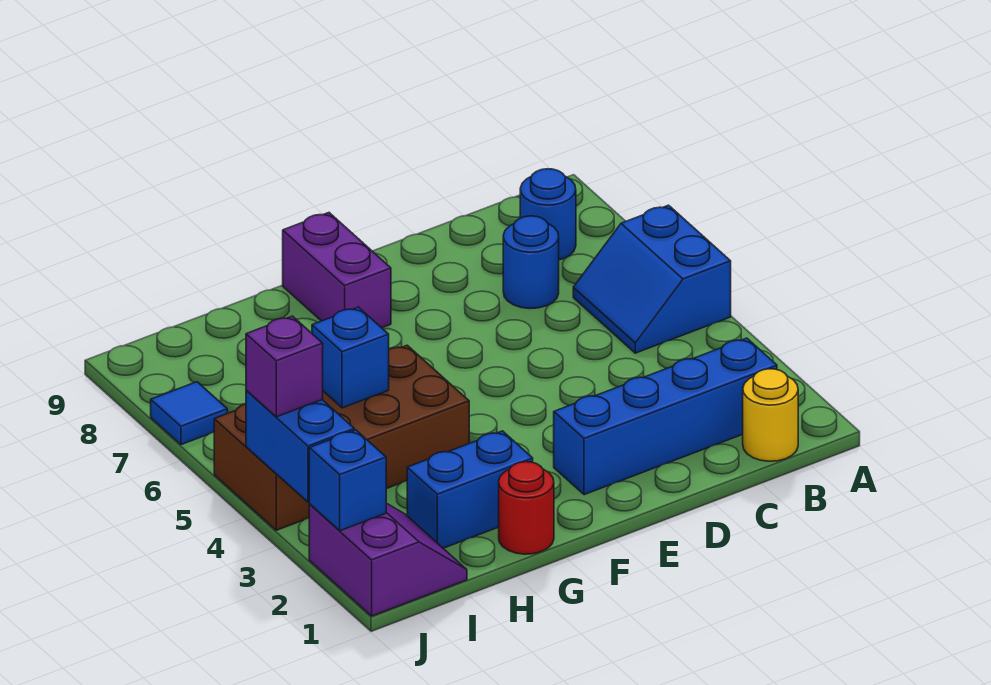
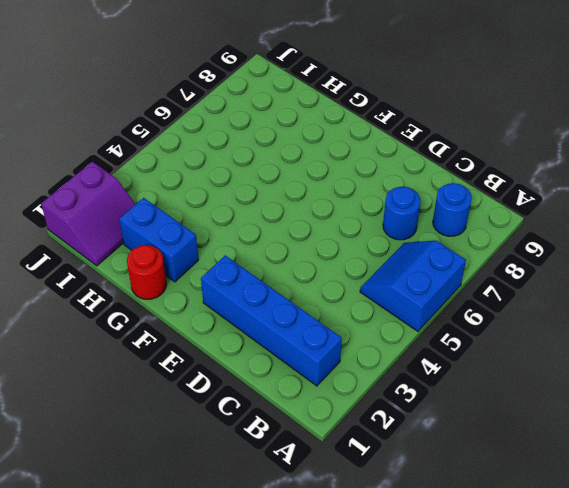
none -> yellow round brick B1 level 1
none -> purple brick F8:F9 level 1
none -> brown brick G4:J5 level 1

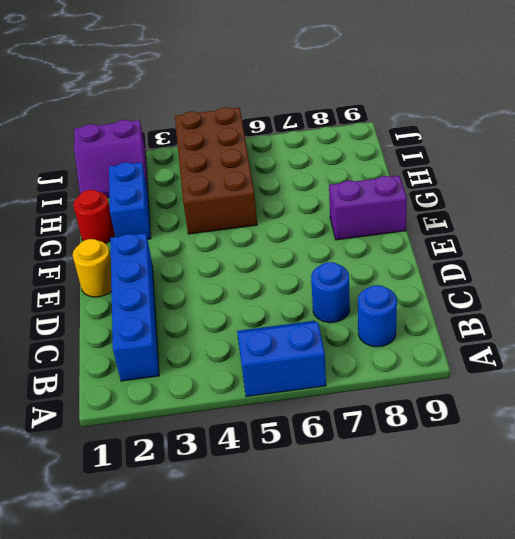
yellow round brick E1 level 1 -> yellow round brick B1 level 1
none -> blue tile J7 level 1
none -> blue brick H5 level 2
none -> blue brick J2 level 2

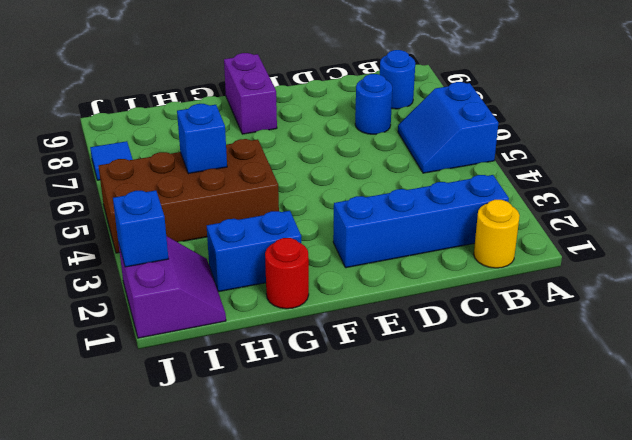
none -> blue brick J3:J4 level 2
none -> purple brick J4 level 3

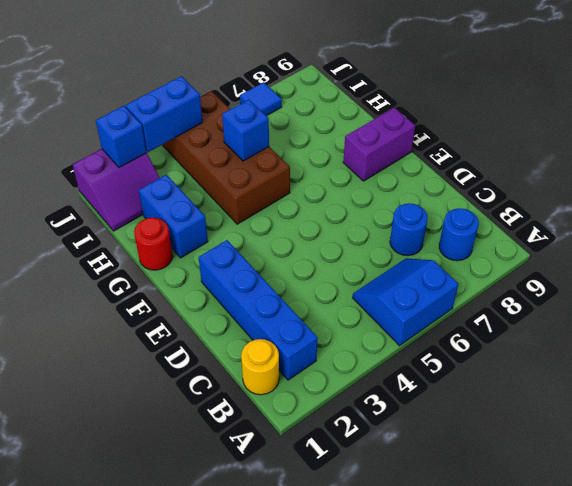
none -> purple brick J4 level 3

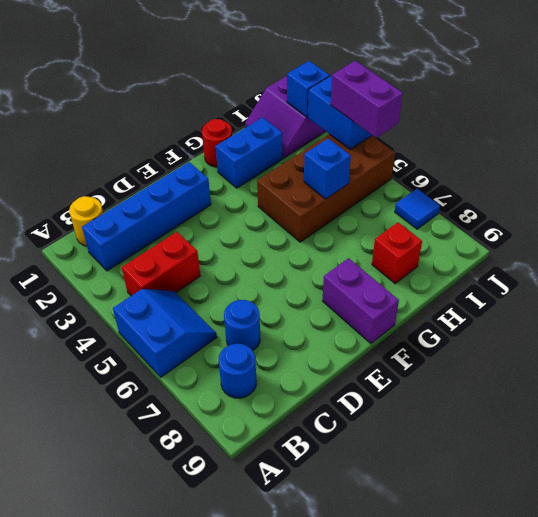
red brick B4:C4 level 1 -> none
red brick H8 level 1 -> none
purple brick J4:J5 level 3 -> purple brick J4 level 3

